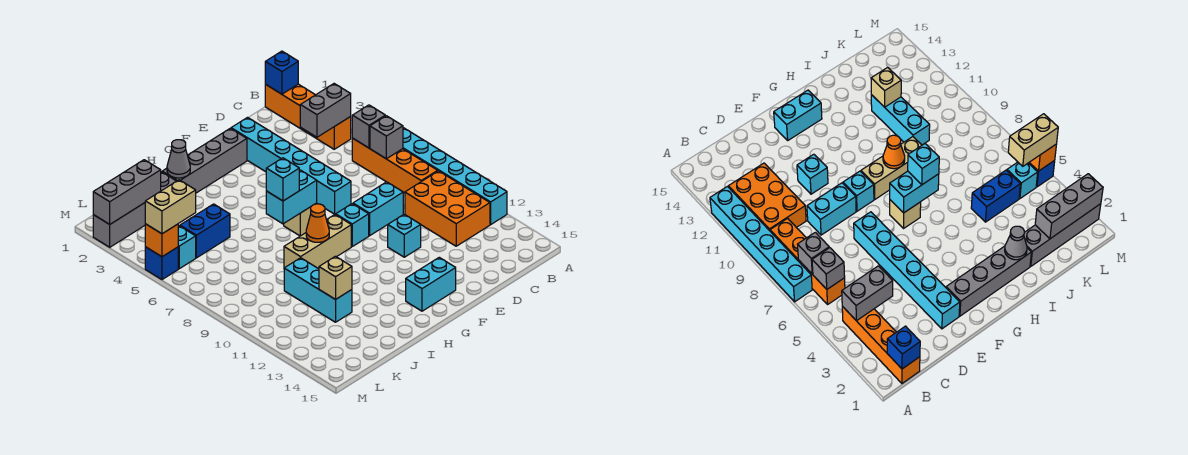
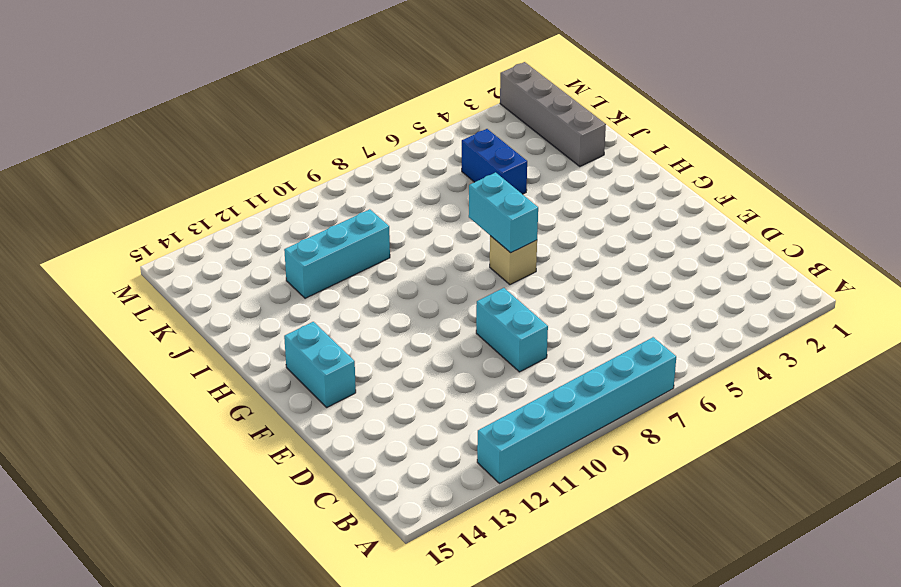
none -> orange brick B1:B4 level 1
none -> orange brick B6:B9 level 1
none -> orange brick B10:C12 level 1

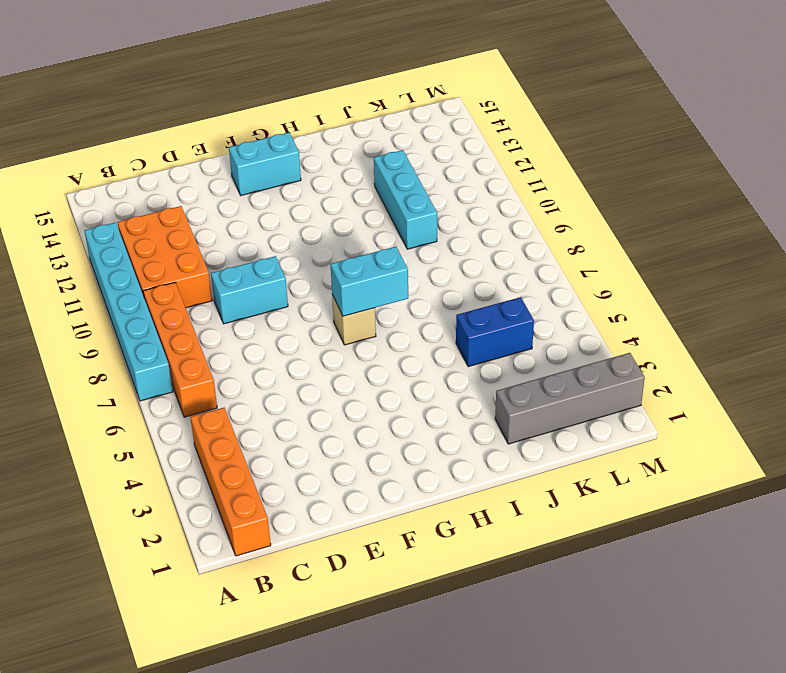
none -> cyan brick E2:E7 level 1
none -> cyan brick E11 level 1
none -> grey brick F2:I2 level 1

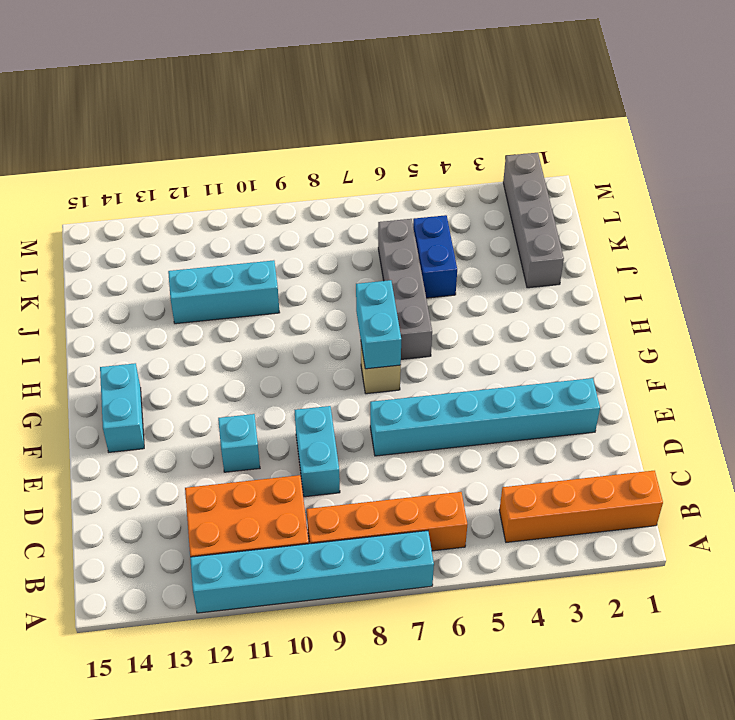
grey brick H6:K6 level 1 -> grey brick F2:I2 level 1
none -> cyan brick F9 level 1
none -> tan brick G9:I9 level 1
none -> cyan brick L5 level 1

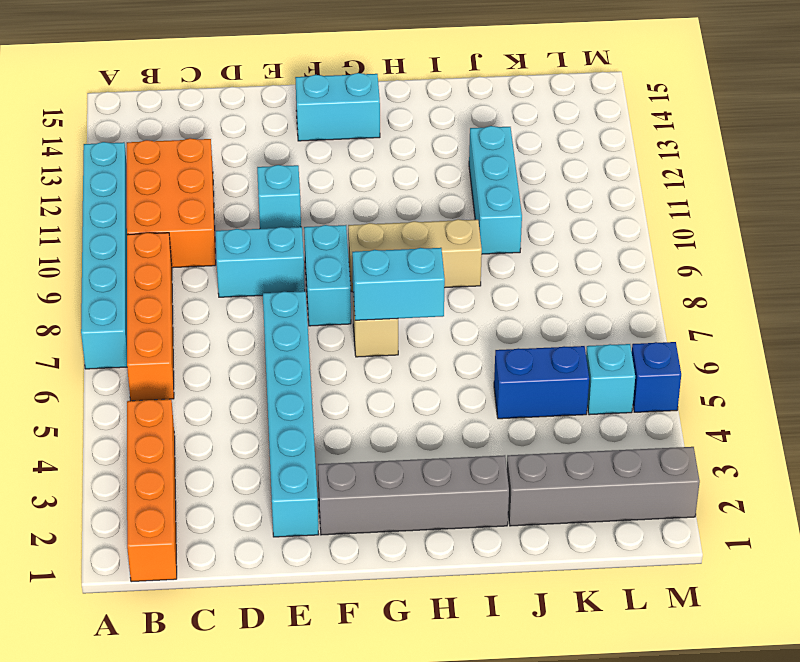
cyan brick F8:F9 level 1 -> cyan brick F9 level 1
none -> blue brick B1 level 2
none -> grey brick B4:C4 level 2
none -> grey brick B6 level 2

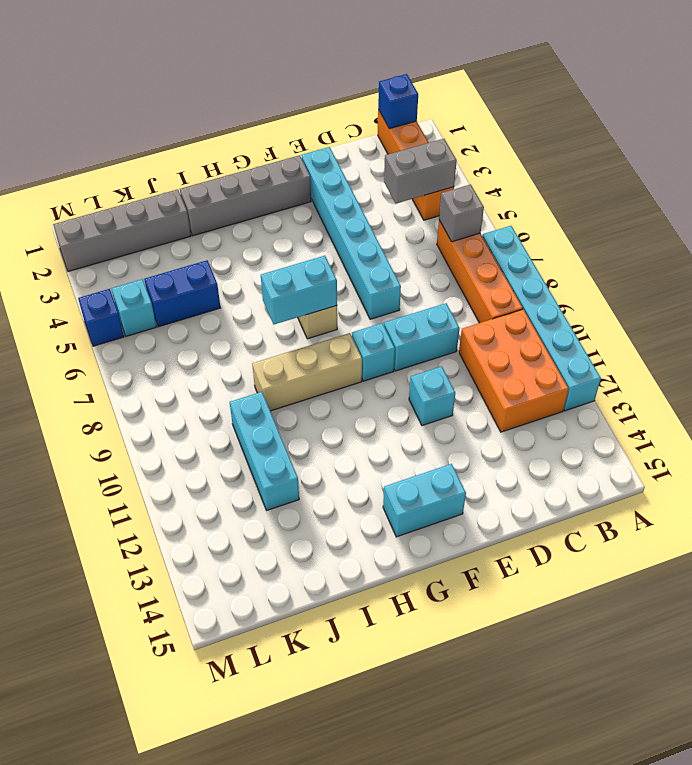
none -> grey brick B7 level 2
none -> orange cone H9 level 2
none -> grey cone I2 level 2

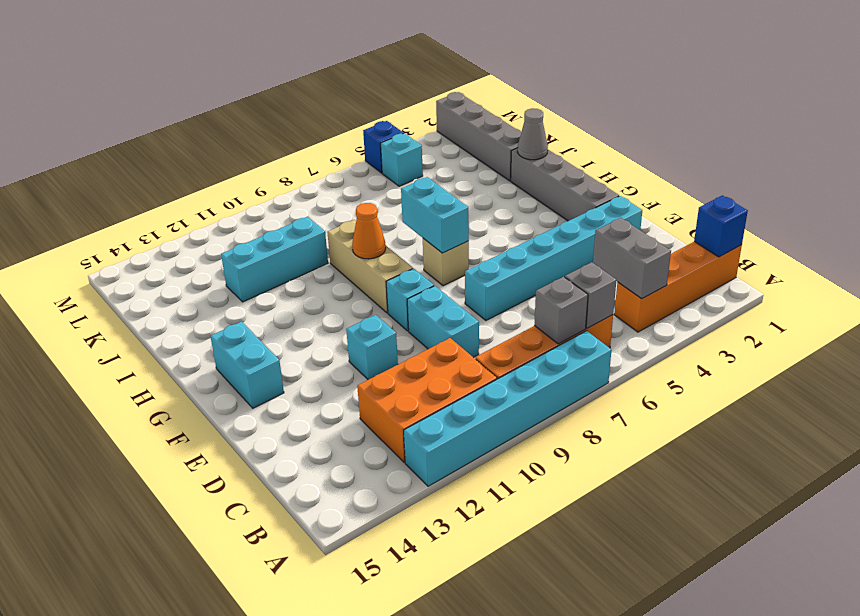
none -> blue brick J5:K5 level 1
none -> tan brick J12 level 2
none -> grey brick K2:M2 level 2

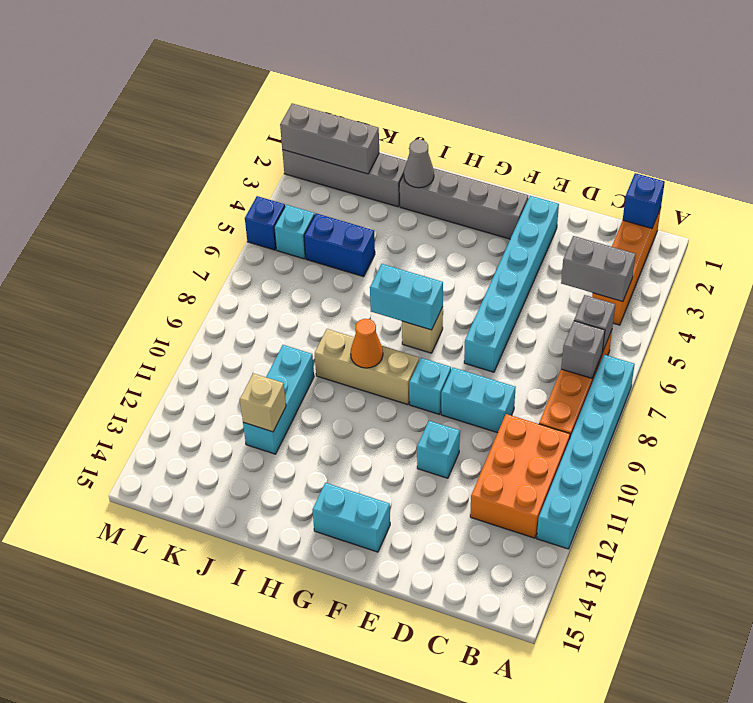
none -> orange brick M5 level 2
none -> cyan brick H7 level 3
none -> tan brick L5:M5 level 3

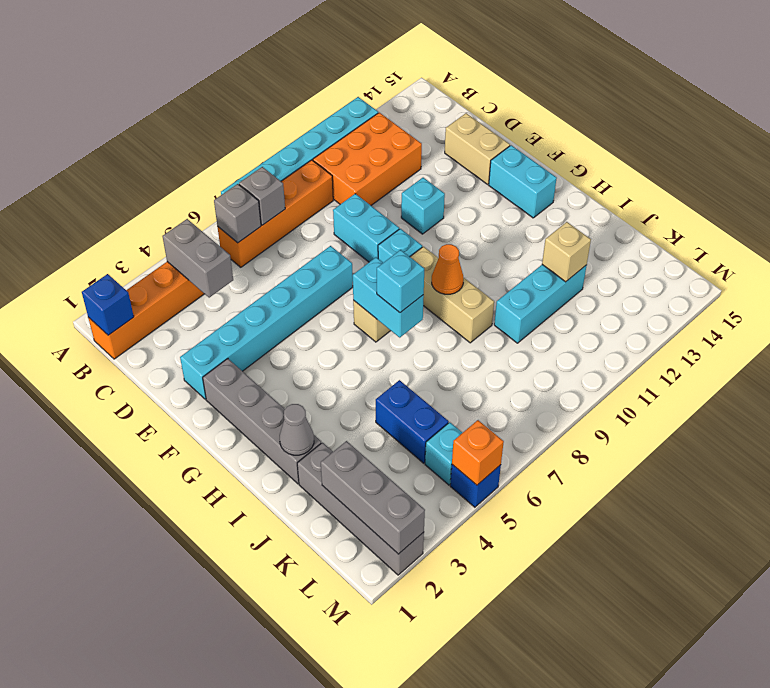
tan brick D14:E14 level 1 -> tan brick L5:M5 level 3

